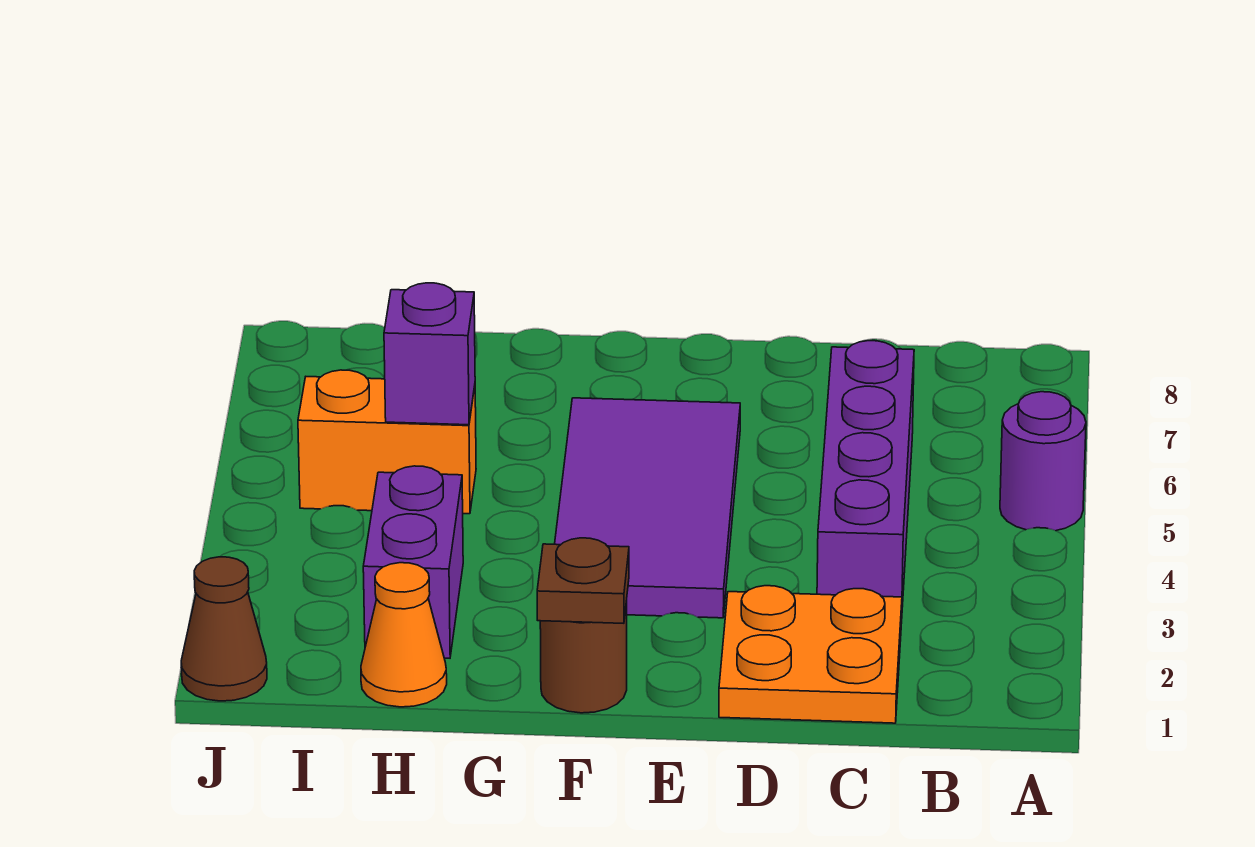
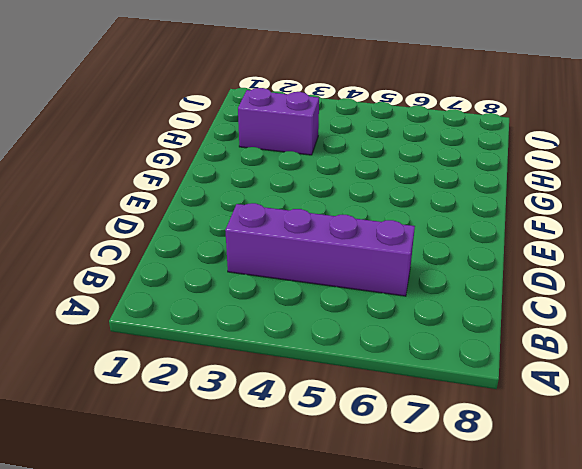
none -> purple round brick A5 level 1
none -> orange plate C1:D2 level 1

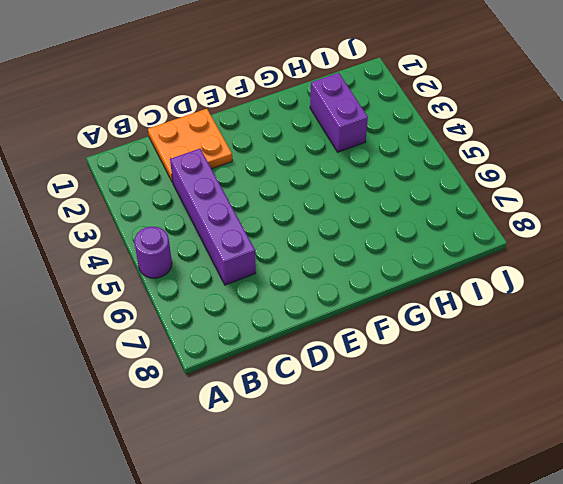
none -> purple tile E3:F6 level 1
none -> brown round brick F1 level 1

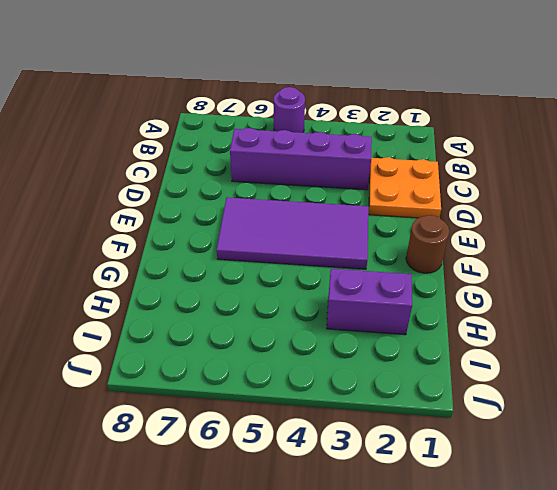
none -> orange cone H1 level 1
none -> orange brick H5:I5 level 1

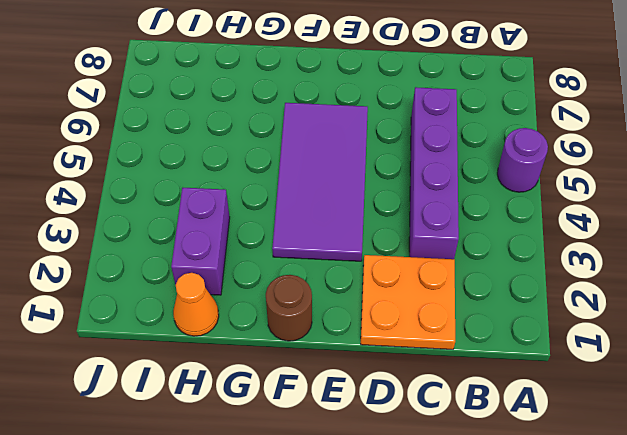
none -> orange brick H5:I5 level 1
none -> brown cone J1 level 1

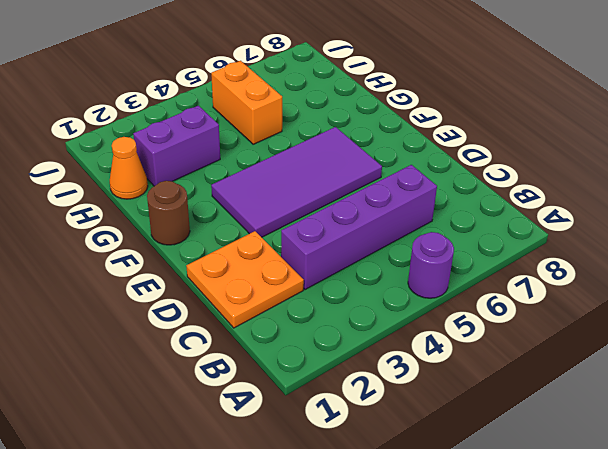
none -> brown cone J1 level 1
none -> brown plate F1 level 2

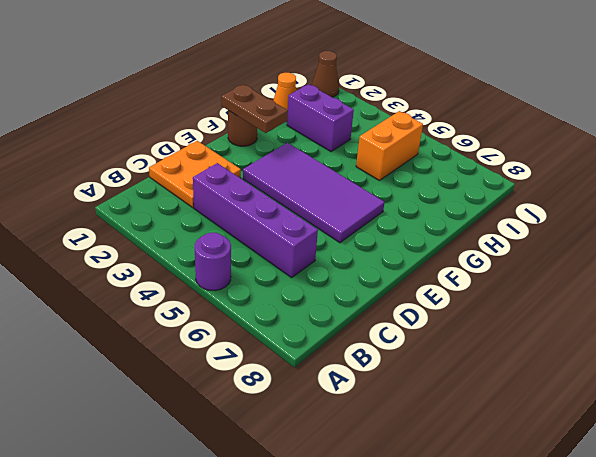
brown plate F1:F2 level 2 -> brown plate F1 level 2
none -> purple brick H5 level 2

